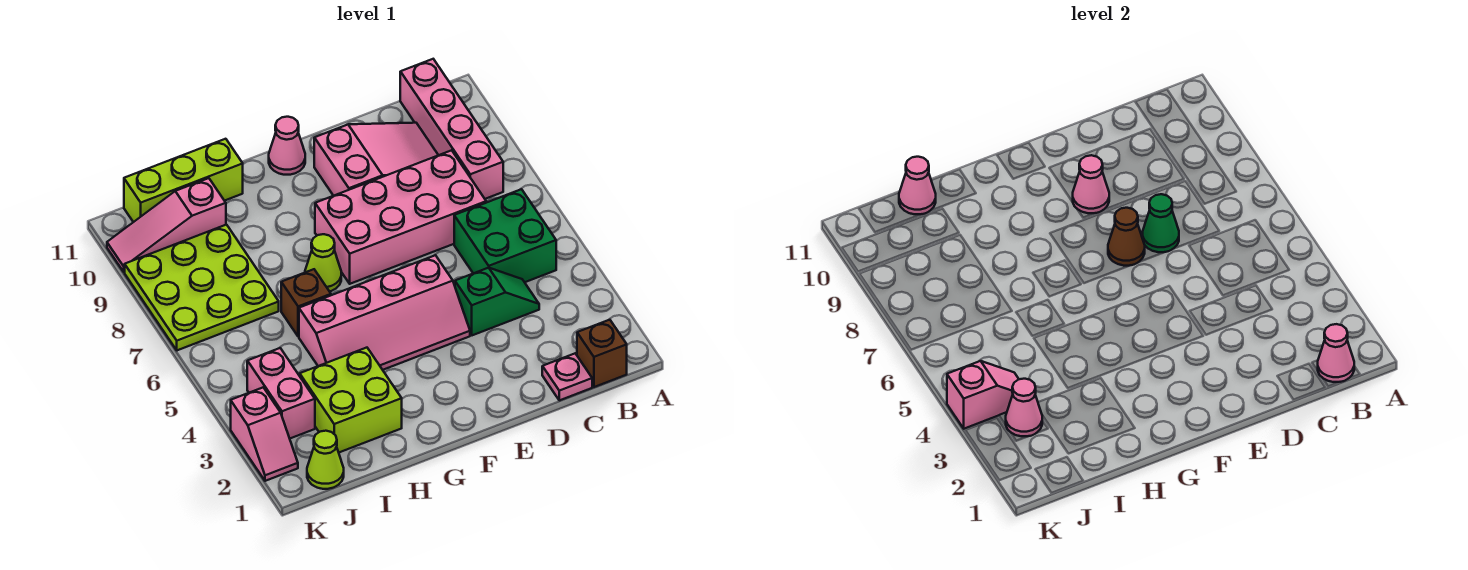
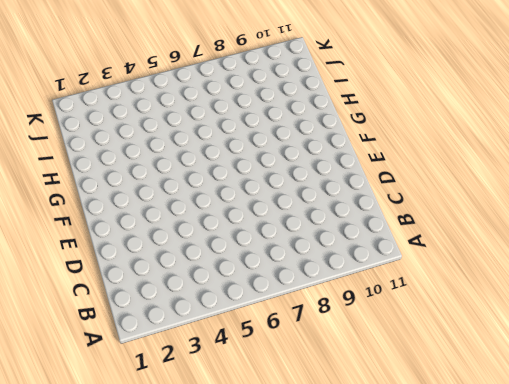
none -> brown brick B1 level 1
none -> green brick B5:C6 level 1
none -> pink brick B8:B11 level 1

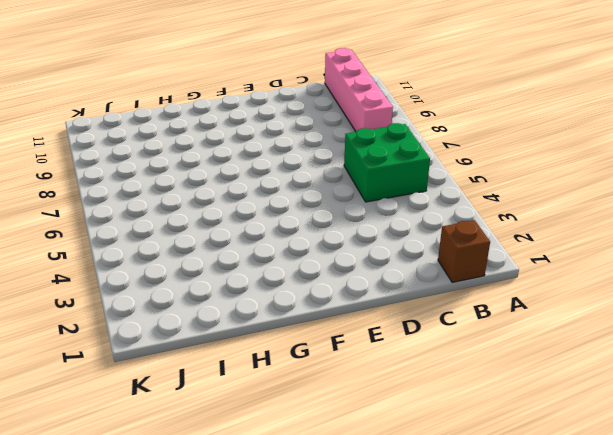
none -> pink plate C1 level 1
none -> green slope C4:D4 level 1 top D
none -> pink brick C7:F8 level 1

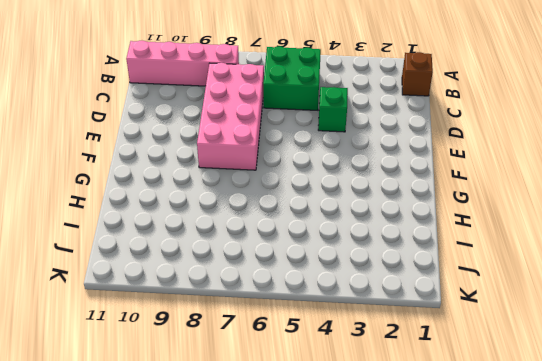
none -> pink plate C1 level 1
none -> pink slope C9:E10 level 1 top E
none -> pink slope E4:H5 level 1 top 5

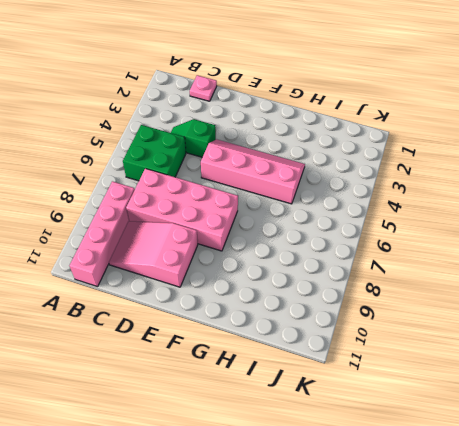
none -> brown brick B1 level 1
none -> pink cone F11 level 1
none -> lime cone G7 level 1

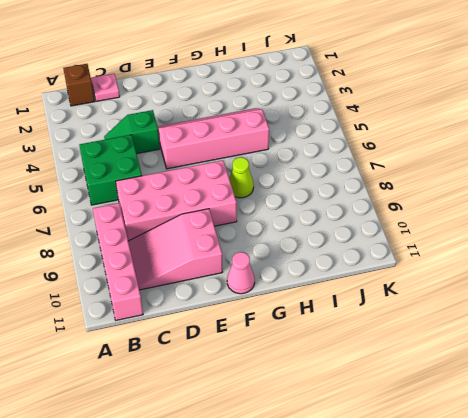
none -> lime brick H2:I3 level 1
none -> brown brick H6 level 1
none -> lime brick H11:J11 level 1

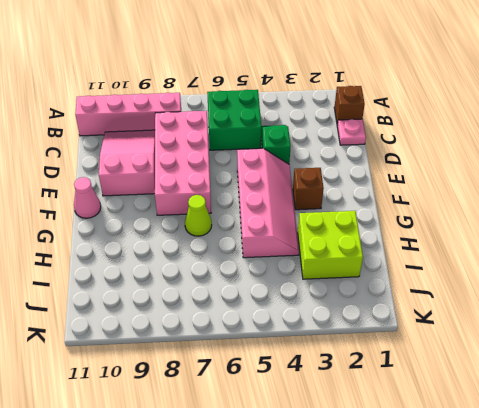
brown brick F3 level 1 -> brown brick H6 level 1
none -> lime brick H11:J11 level 1
none -> lime plate I7:K9 level 1
none -> pink slope I10:K10 level 1 top I

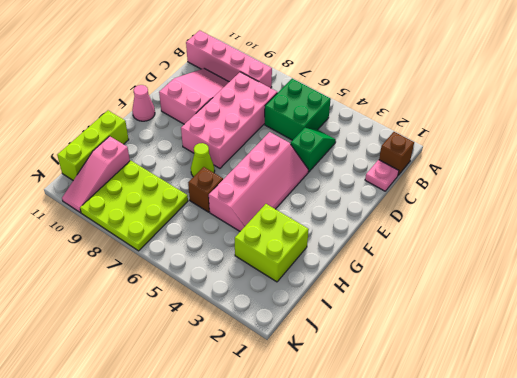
none -> lime cone J1 level 1
none -> pink brick J3:J4 level 1
none -> pink slope K2:K3 level 1 top 3

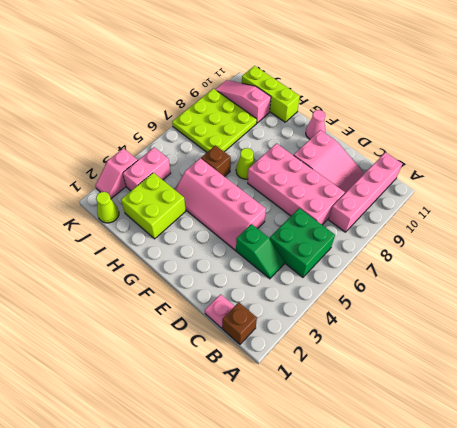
none -> pink cone B1 level 2
none -> green cone D7 level 2
none -> brown cone E7 level 2

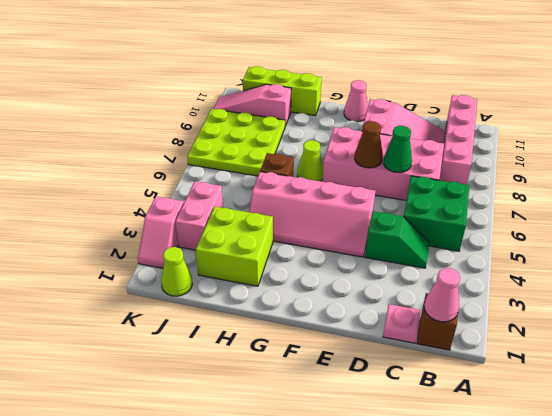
none -> pink cone E9 level 2
none -> pink cone I11 level 2
none -> pink cone J3 level 2

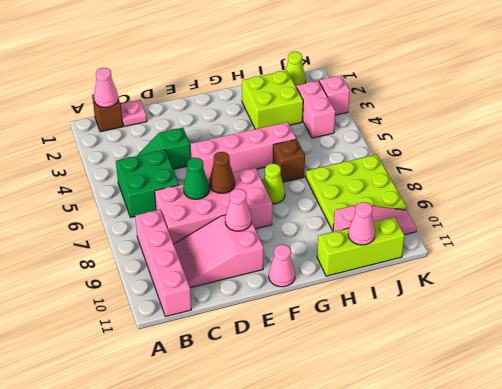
none -> pink cone J3 level 2
none -> pink slope J4:K4 level 2 top K

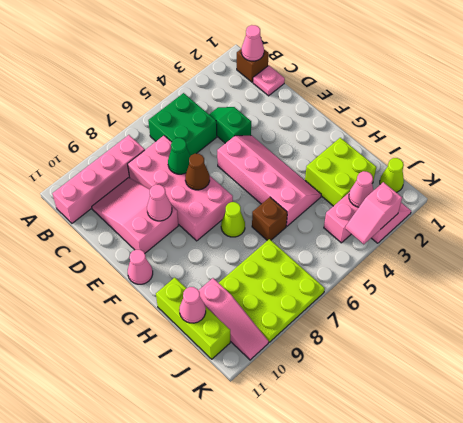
pink slope K3:K4 level 2 top 3 -> pink slope J4:K4 level 2 top K

